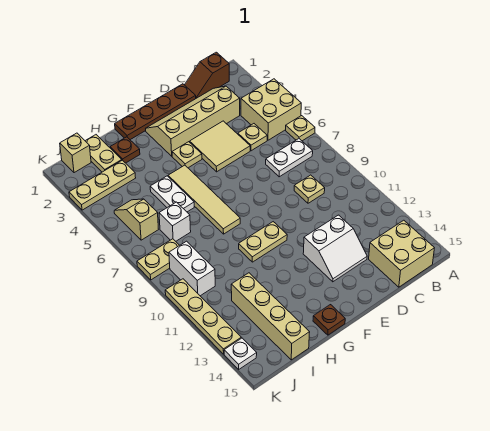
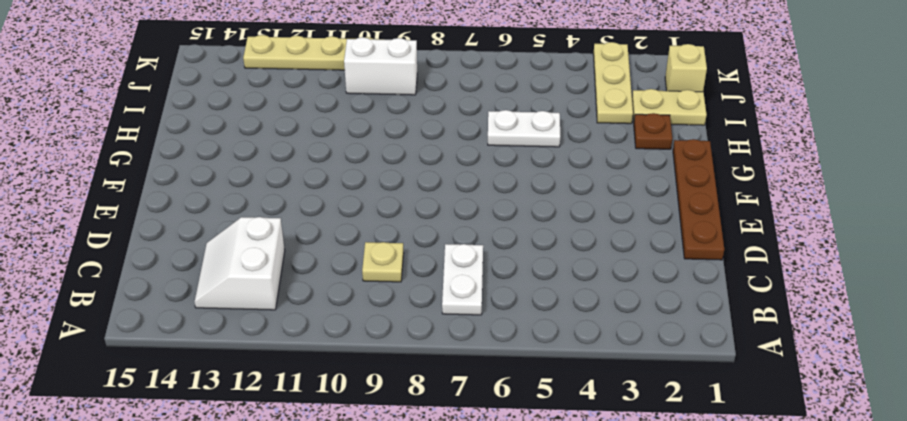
white slope B12:C13 level 1 top 12 -> white slope D12:E13 level 1 top 12
none -> tan brick A4:B5 level 1
none -> tan plate A6 level 1
none -> brown slope B1:C1 level 1 top B

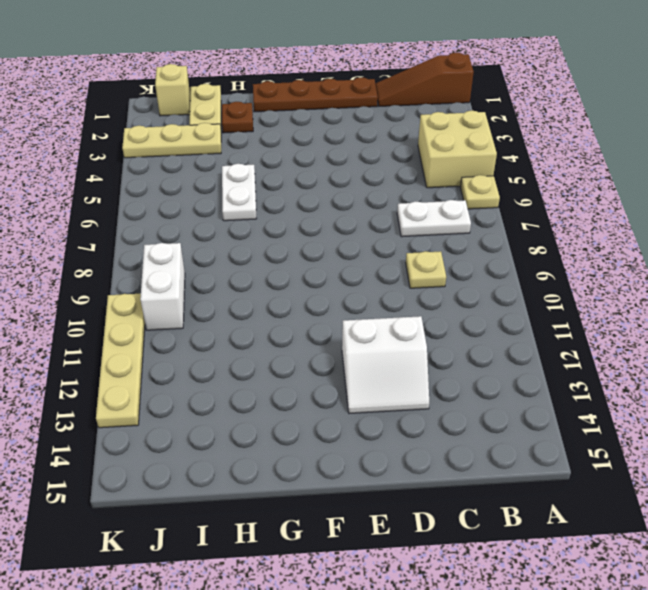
brown slope A1:C1 level 1 top A -> brown slope B1:C1 level 1 top B
none -> tan brick B14:C15 level 1
none -> tan slope C2:F3 level 1 top 3
none -> tan plate C5 level 1

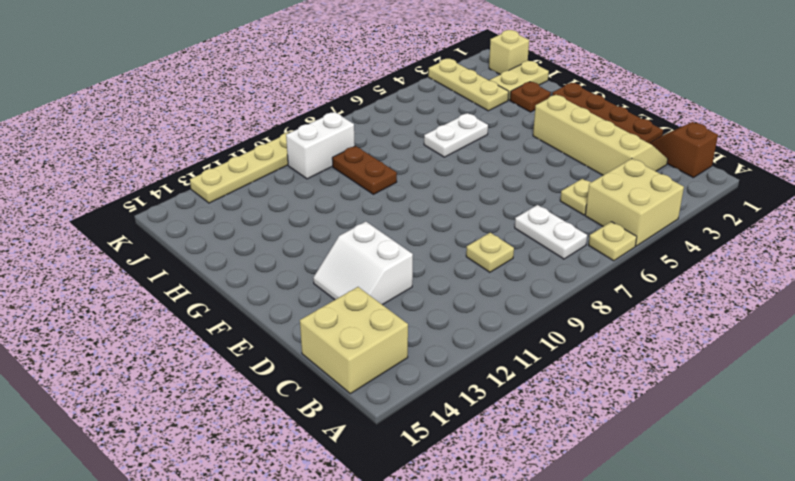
brown plate H9:I9 level 1 -> none
none -> tan tile D4:E5 level 1
none -> tan plate F4 level 1
none -> tan plate F10:G10 level 1

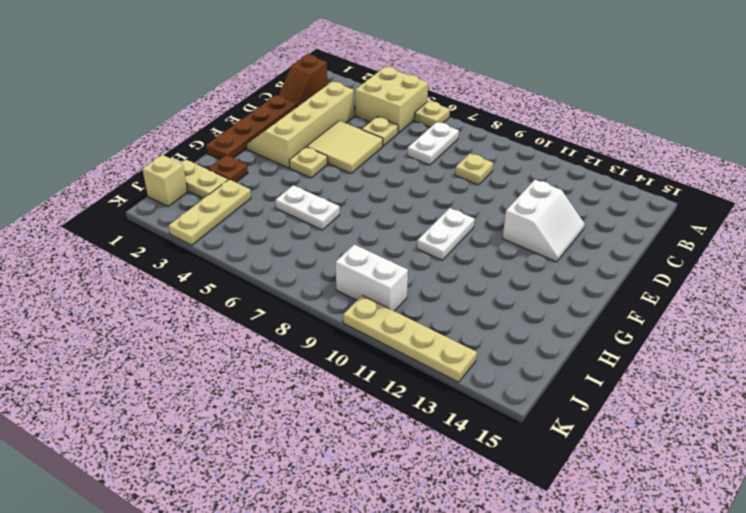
white plate F10:G10 level 1 -> tan plate F10:G10 level 1
none -> tan brick B14:C15 level 1
none -> tan tile G5:G8 level 1
none -> brown plate G15 level 1

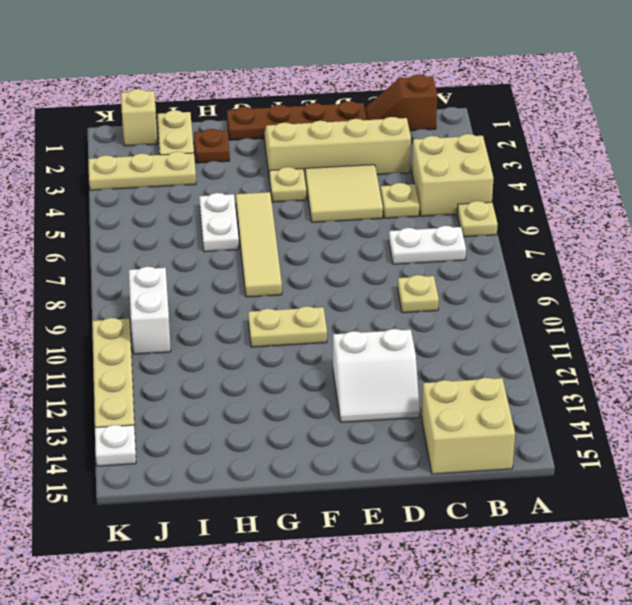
none -> brown plate G15 level 1
none -> white brick I7 level 1
none -> tan brick I12:I15 level 1

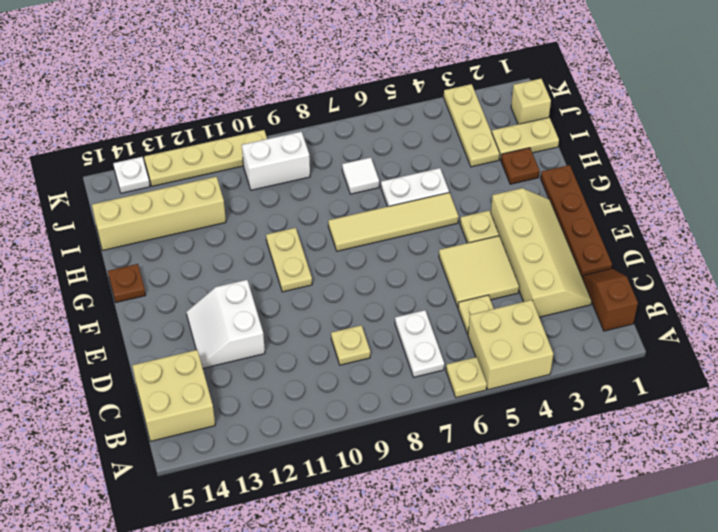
white tile I7 level 1 -> white brick I7 level 1
none -> tan slope J5:J6 level 1 top 6
none -> tan plate J8:K8 level 1

